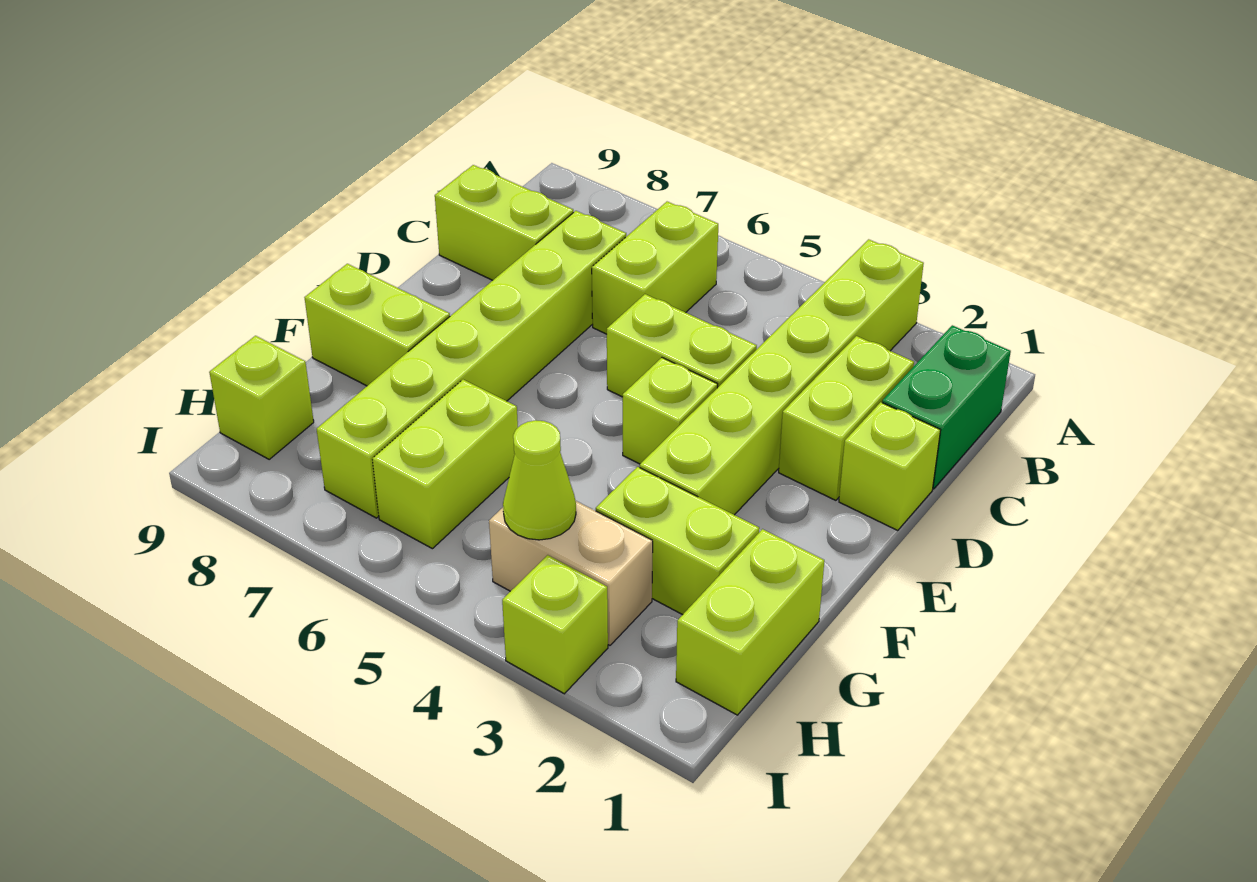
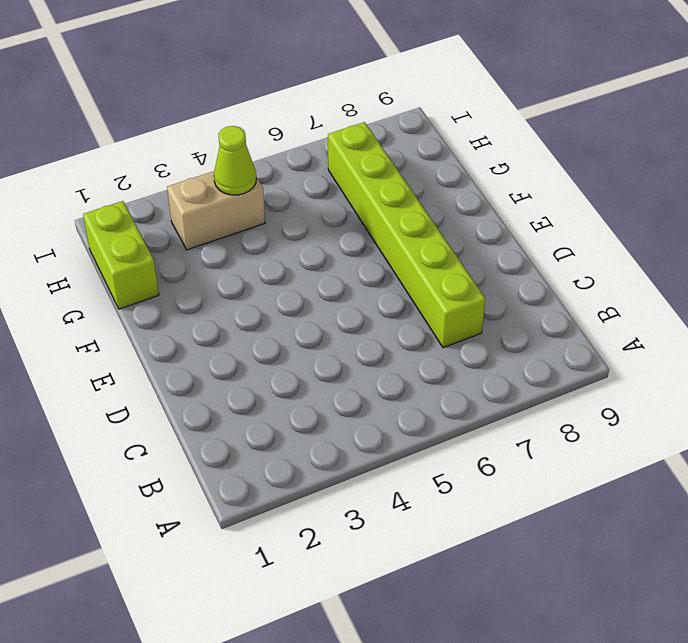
none -> lime brick A3:F3 level 1
none -> green brick B1:C1 level 1
none -> lime brick B6:C6 level 1

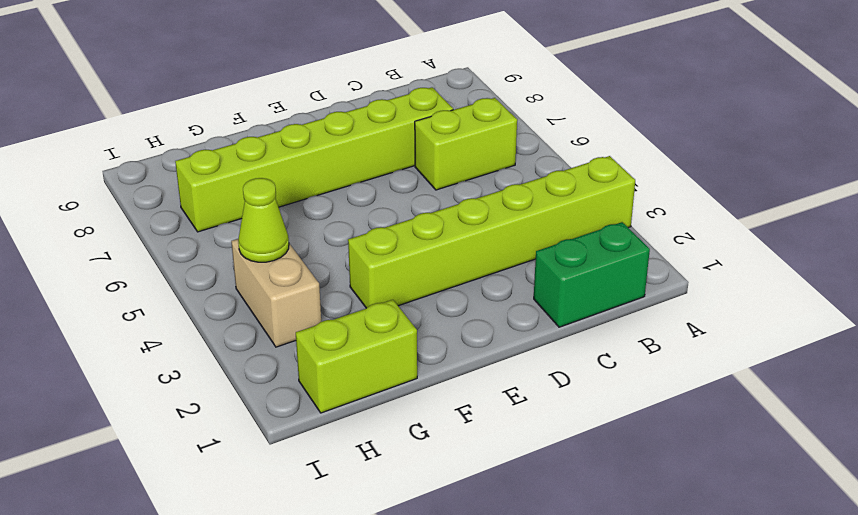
none -> lime brick C2:D2 level 1
none -> lime brick C8:C9 level 1
none -> lime brick D1 level 1

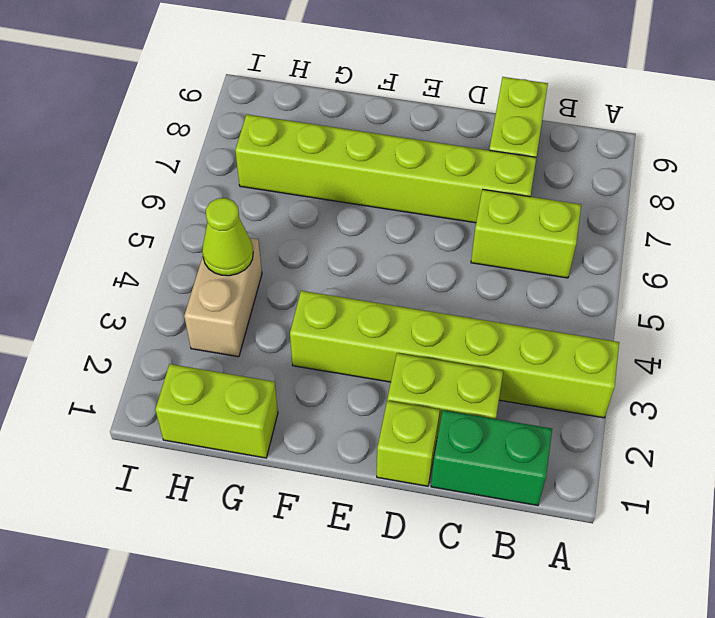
none -> lime brick D4:D5 level 1
none -> lime brick E4 level 1
none -> lime brick F8:F9 level 1

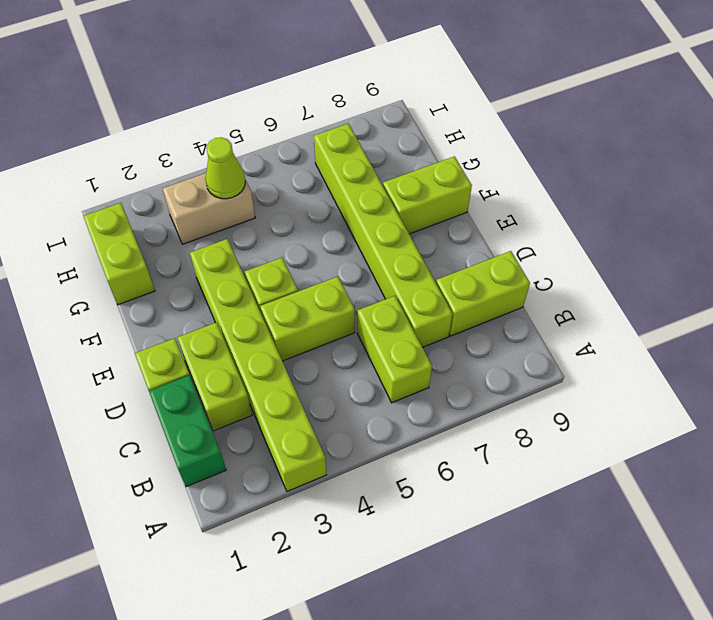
none -> lime brick G2:G3 level 1
none -> lime brick G6:H6 level 1
none -> lime brick H9 level 1

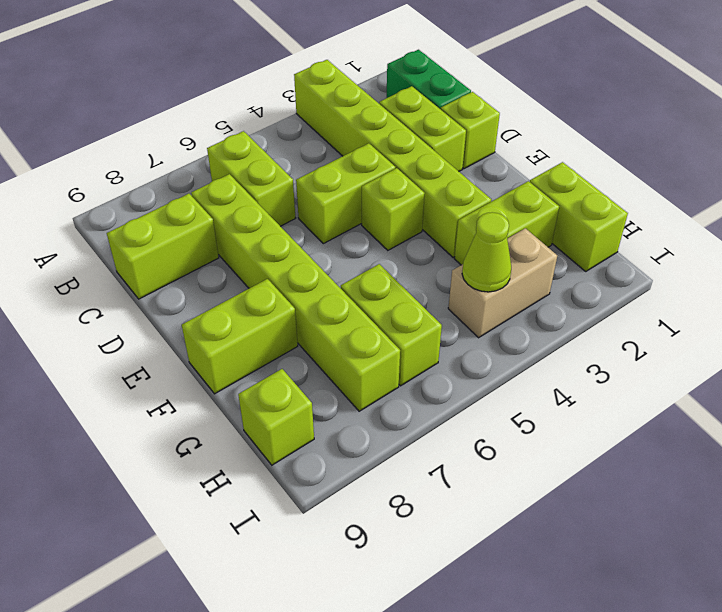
none -> lime brick I3 level 1

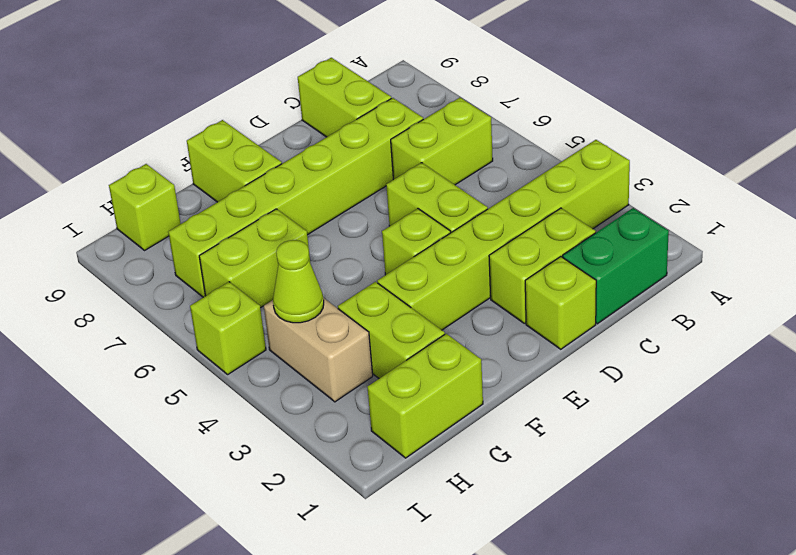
lime brick I5 level 1 -> lime brick I3 level 1

